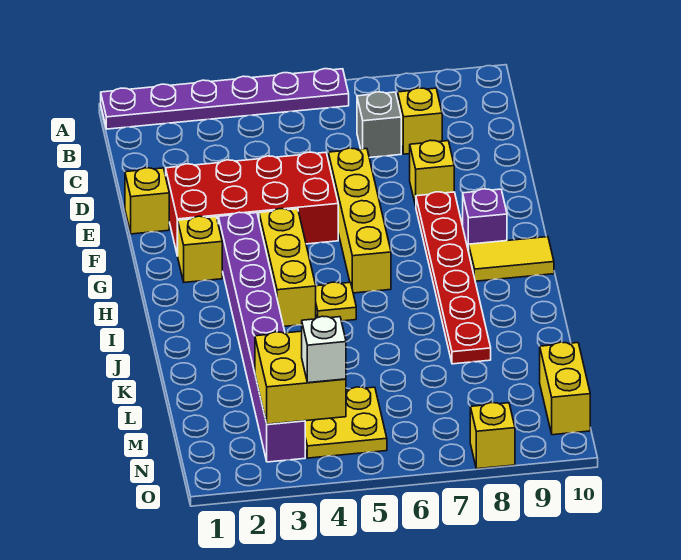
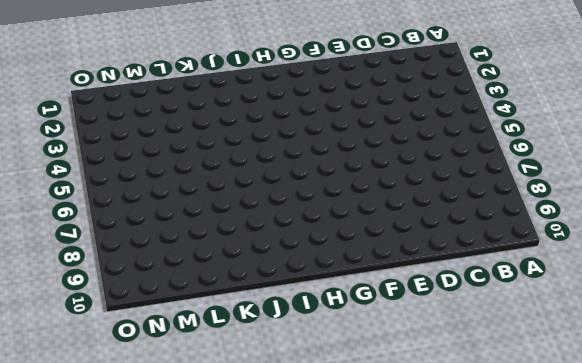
none -> purple plate A1:A6 level 1
none -> grey brick C7 level 1
none -> yellow brick C8 level 1

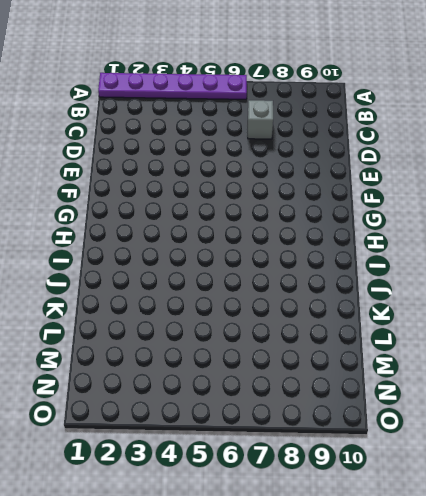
none -> yellow brick C8 level 1
none -> yellow brick E1 level 1
none -> red brick E2:F5 level 1

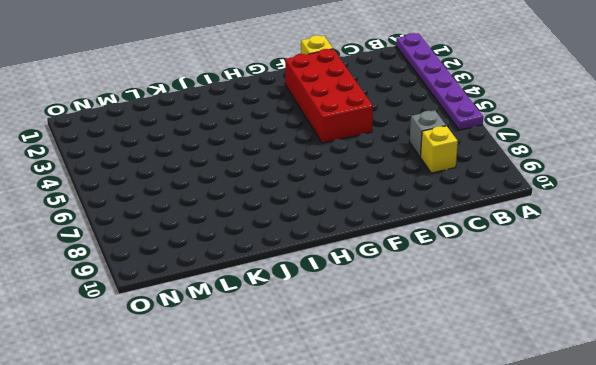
none -> yellow brick E6:H6 level 1
none -> yellow brick E8 level 1
none -> red plate F8:K8 level 1

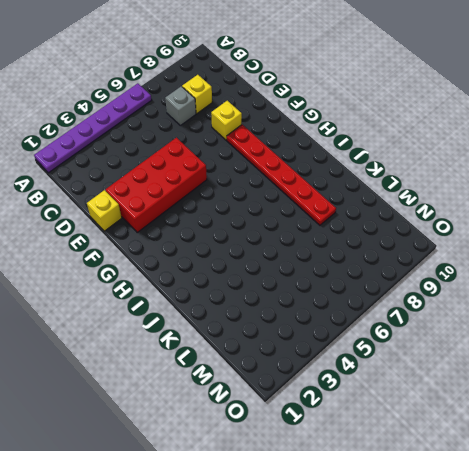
none -> yellow brick E6:H6 level 1
none -> yellow brick G2 level 1
none -> purple brick G3:N3 level 1

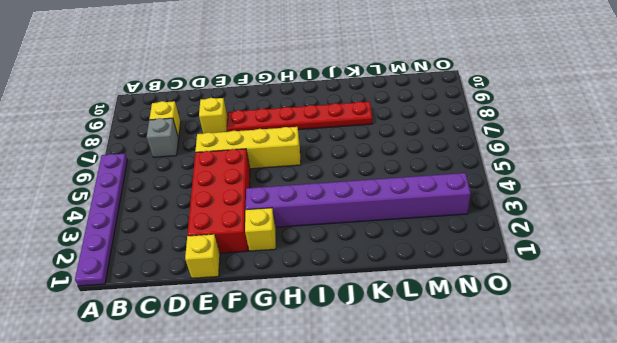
none -> yellow brick G4:I4 level 1
none -> purple brick G9 level 1
none -> yellow tile H9:H10 level 1

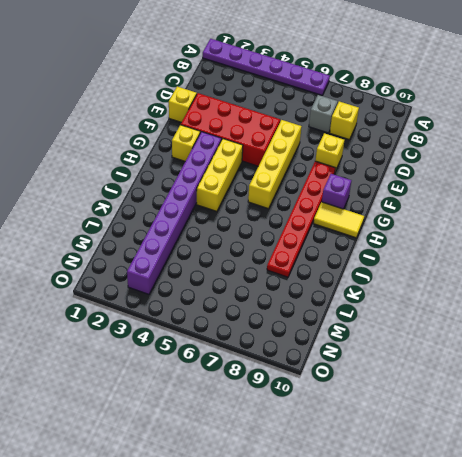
none -> yellow plate I5 level 1
none -> yellow plate M4:N5 level 1
none -> yellow brick M10:N10 level 1

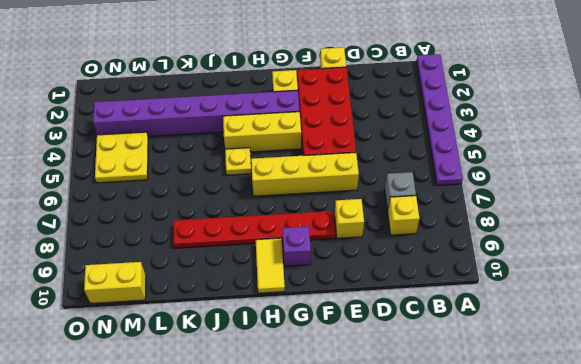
none -> yellow brick O8 level 1
none -> yellow brick M3:N4 level 2
none -> white brick N4 level 3

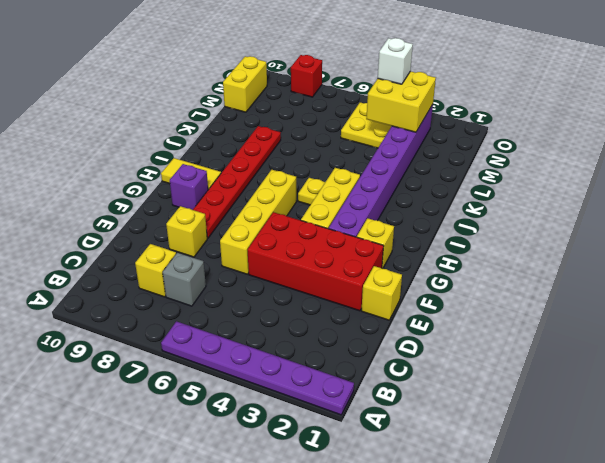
red brick O8 level 1 -> yellow brick O8 level 1

